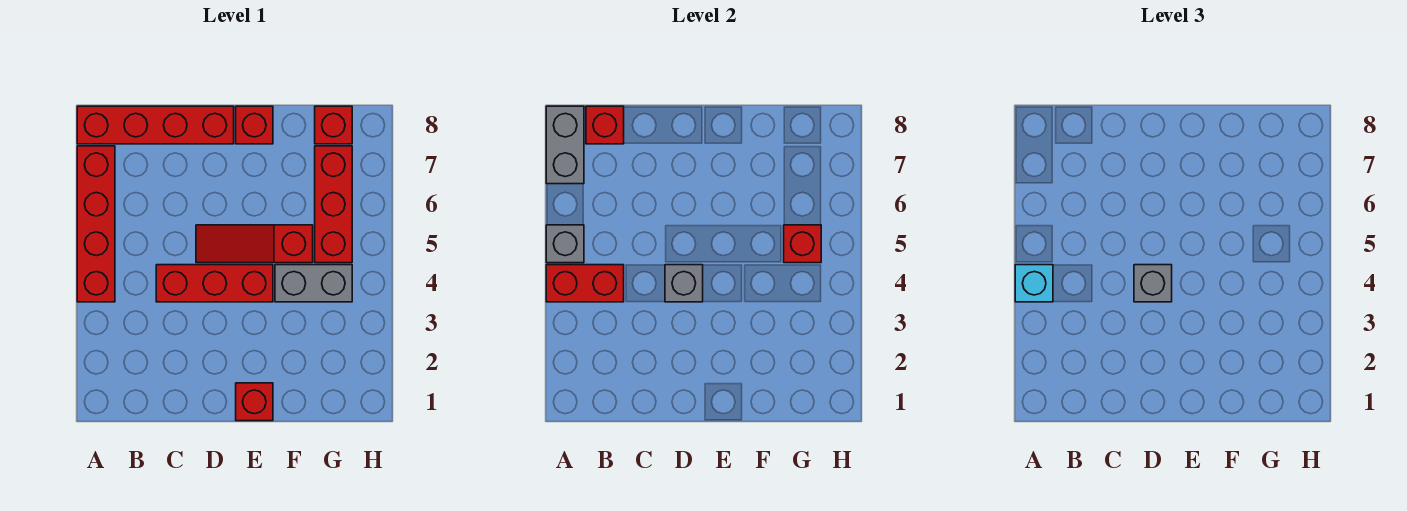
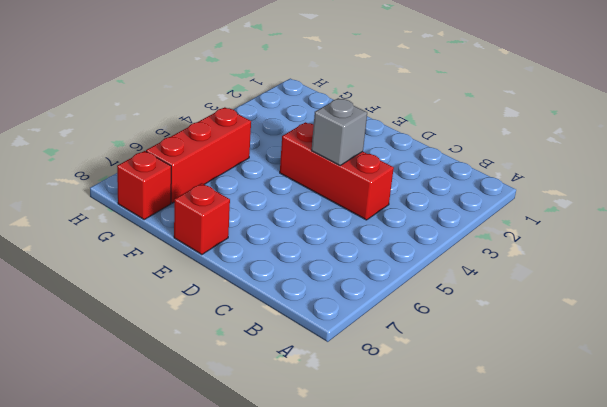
none -> red brick A4:A7 level 1
none -> red brick A8:D8 level 1
none -> red slope D5:F5 level 1 top F

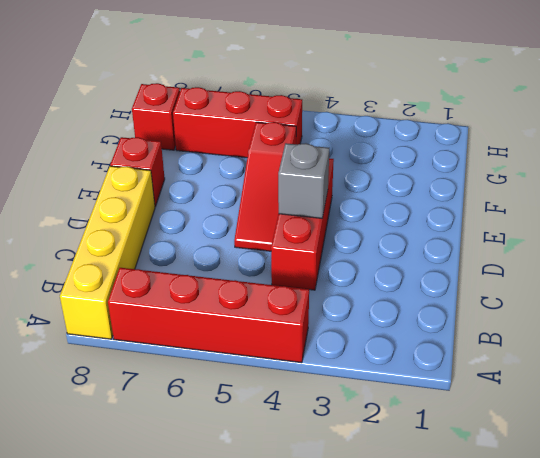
yellow brick A8:D8 level 1 -> red brick A8:D8 level 1
none -> red brick E1 level 1
none -> grey brick F4:G4 level 1
none -> red brick A4:B4 level 2

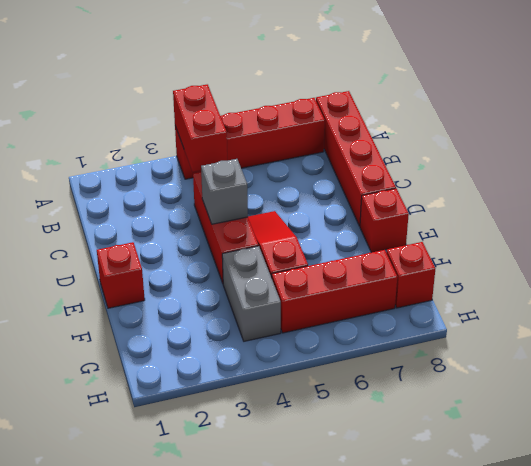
none -> grey brick A5 level 2
none -> grey brick A7:A8 level 2
none -> red brick B8 level 2

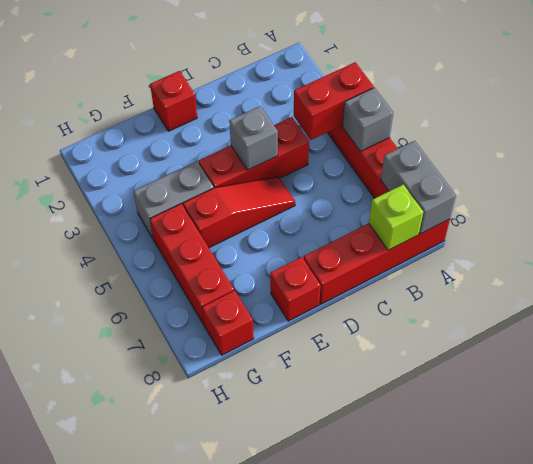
lime brick B8 level 2 -> red brick B8 level 2
none -> red brick G5 level 2
none -> cyan brick A4 level 3
none -> grey brick D4 level 3

